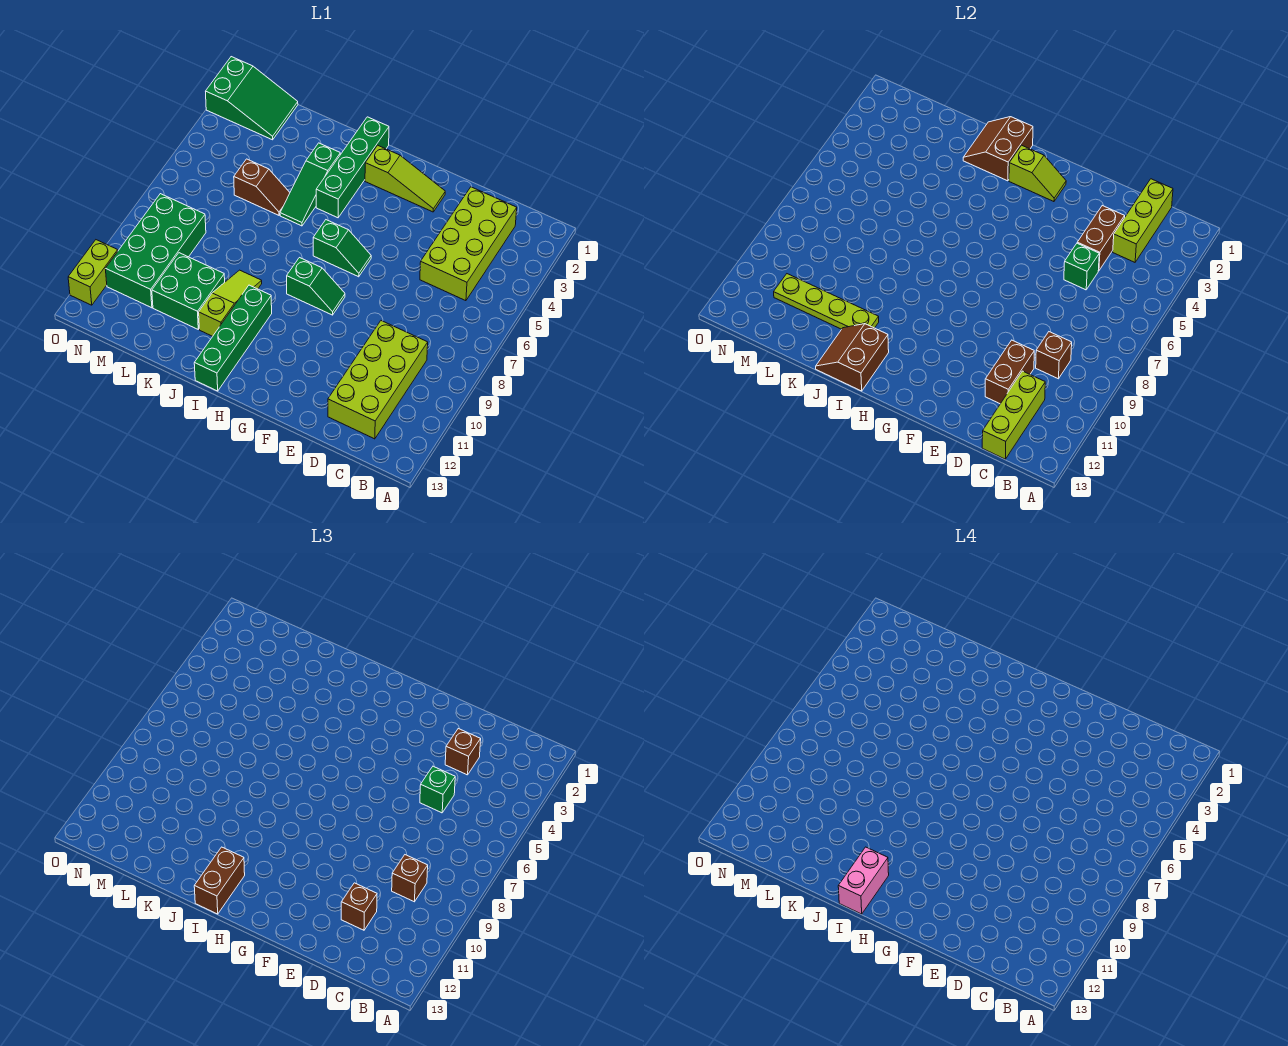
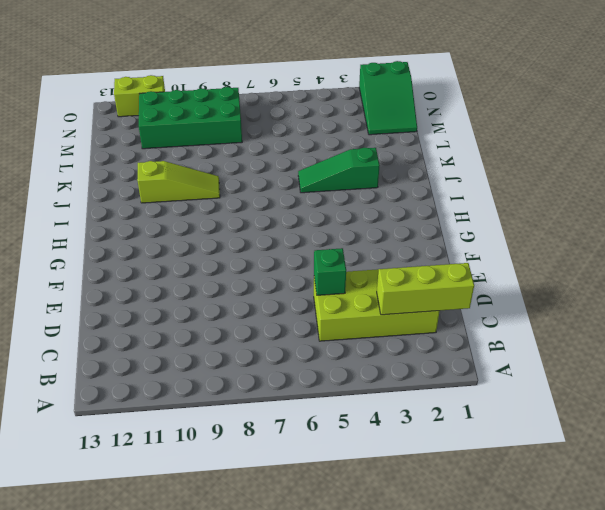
none -> lime brick C9:D12 level 1
none -> lime slope F2:H2 level 1 top H
none -> green slope G6:H6 level 1 top H
none -> green slope G8:H8 level 1 top H

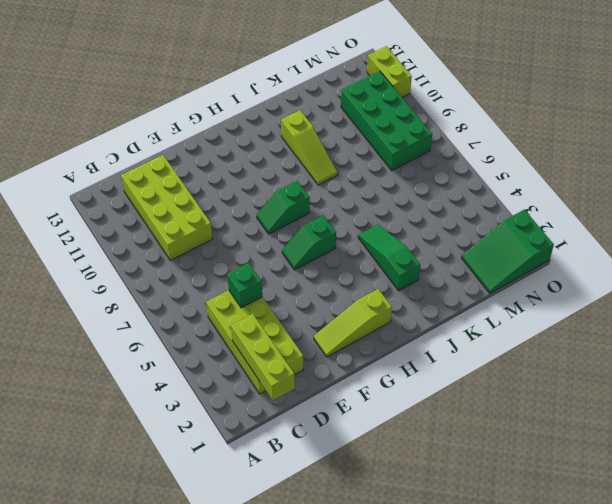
none -> green brick I1:I4 level 1
none -> green brick I10:I13 level 1
none -> brown slope K5:L5 level 1 top L
none -> green brick K10:L11 level 1

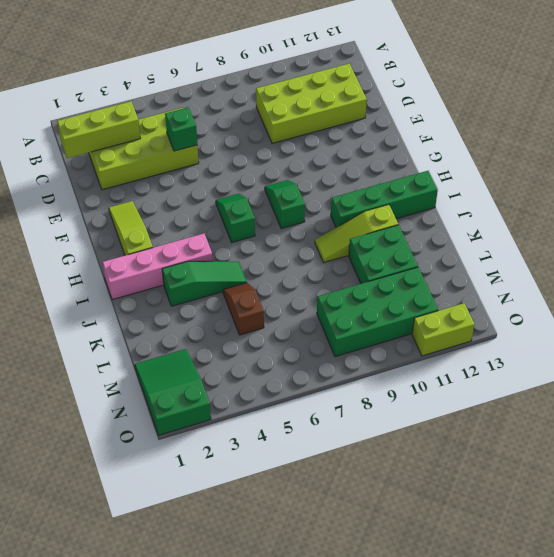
pink brick I1:I4 level 1 -> green brick I1:I4 level 1
none -> brown brick C9 level 2
none -> lime brick C11:C13 level 2
none -> brown brick D3:D4 level 2
none -> brown brick D10:D11 level 2

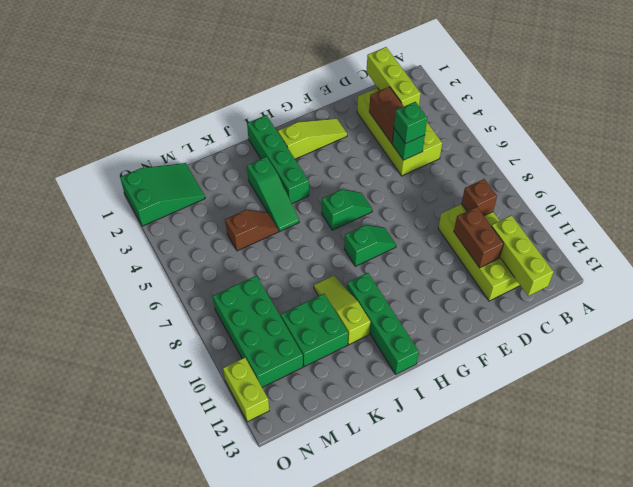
none -> lime slope G2:H2 level 2 top H
none -> brown slope I1:J2 level 2 top I
none -> brown slope I12:J13 level 2 top I
none -> lime plate J11:M11 level 2

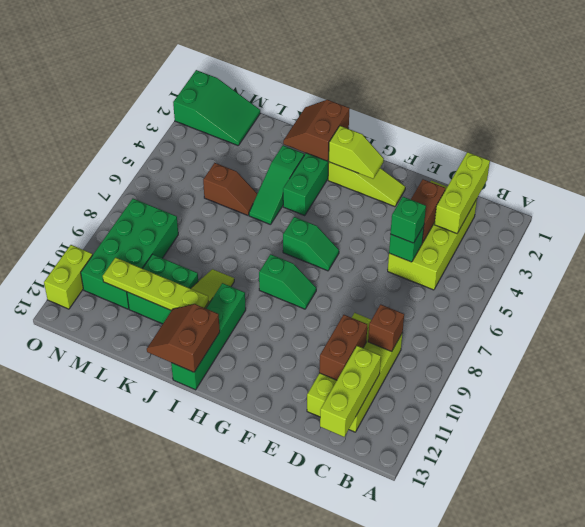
none -> brown brick C9 level 3
none -> brown brick D3 level 3
none -> brown brick D11 level 3
none -> brown brick I12:I13 level 3

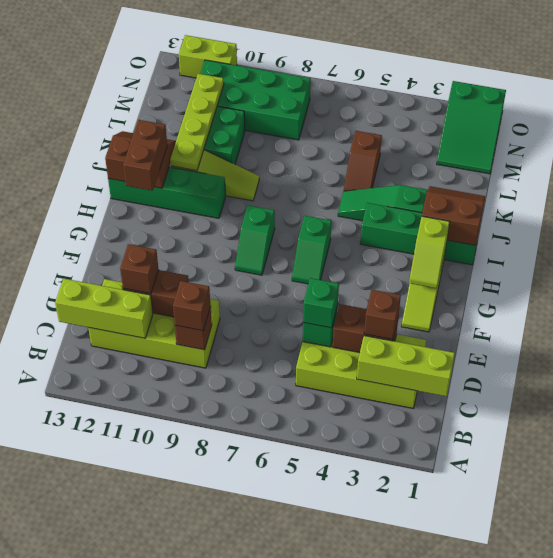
brown brick H12:I12 level 3 -> brown brick I12:I13 level 3
none -> pink brick I12:I13 level 4

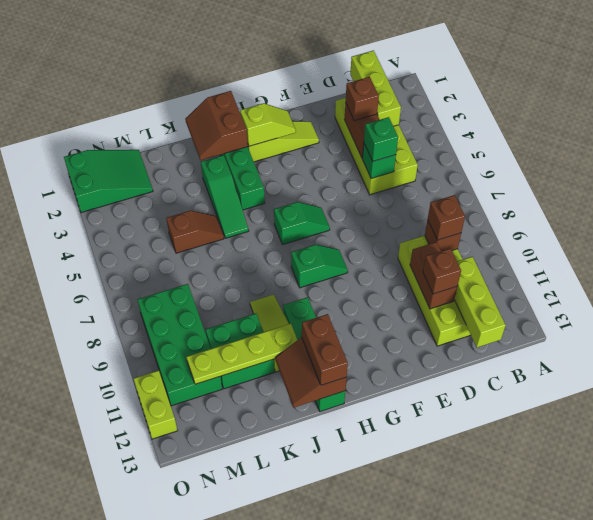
none -> pink brick I12:I13 level 4

